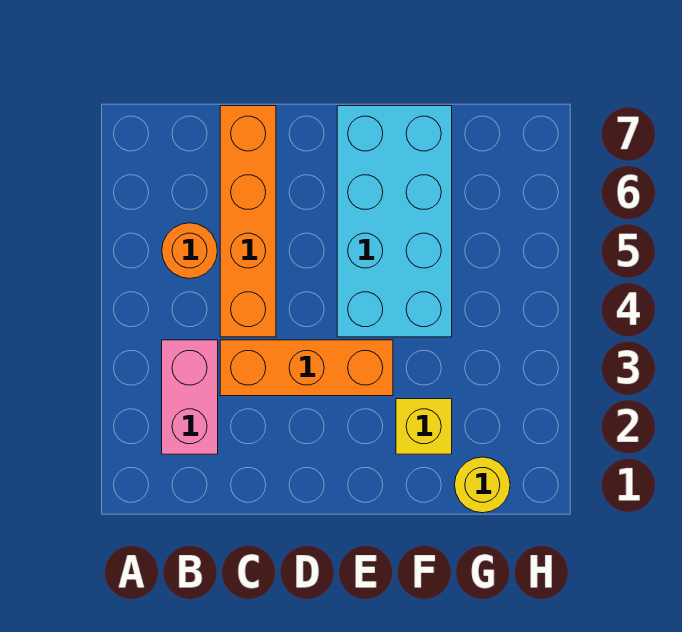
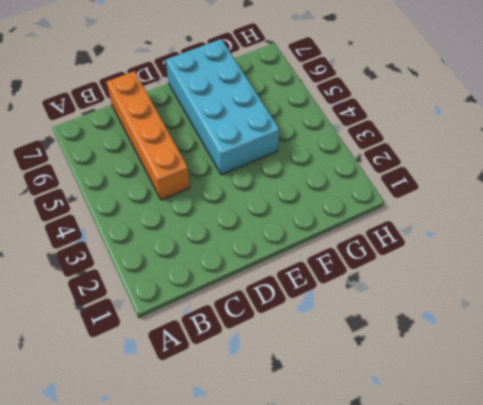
none -> pink brick B2:B3 level 1
none -> orange round brick B5 level 1

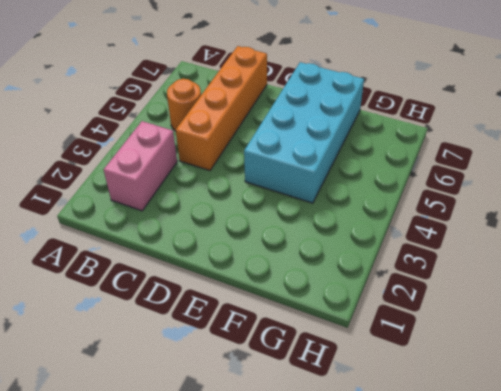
none -> orange brick C3:E3 level 1
none -> yellow brick F2 level 1

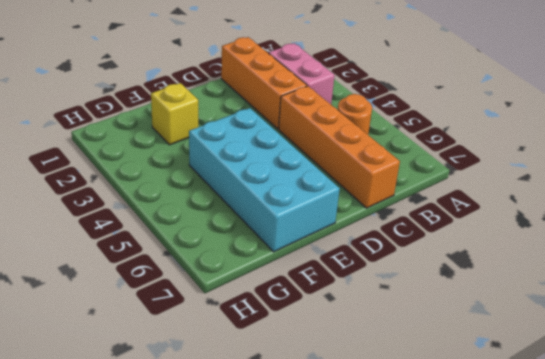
orange brick C1:C3 level 1 -> orange brick C3:E3 level 1
none -> yellow round brick G1 level 1

